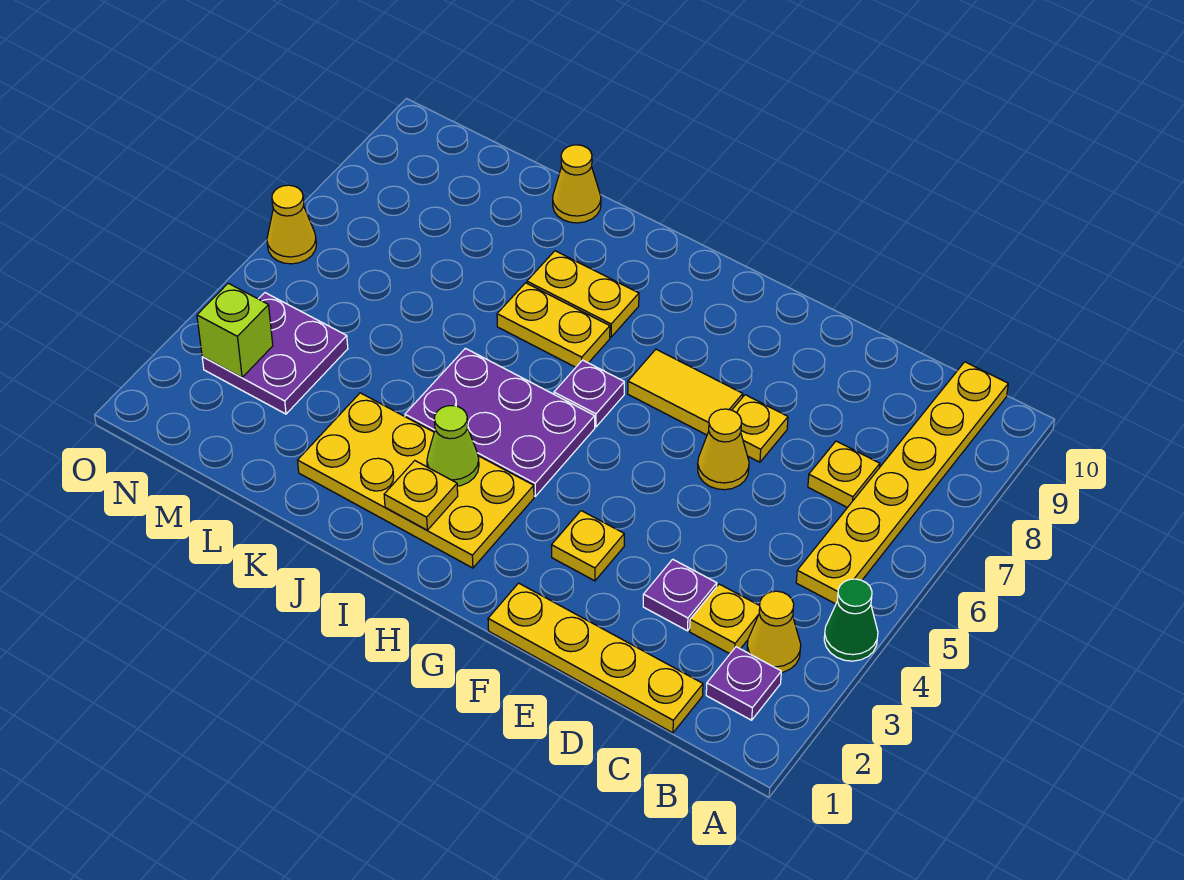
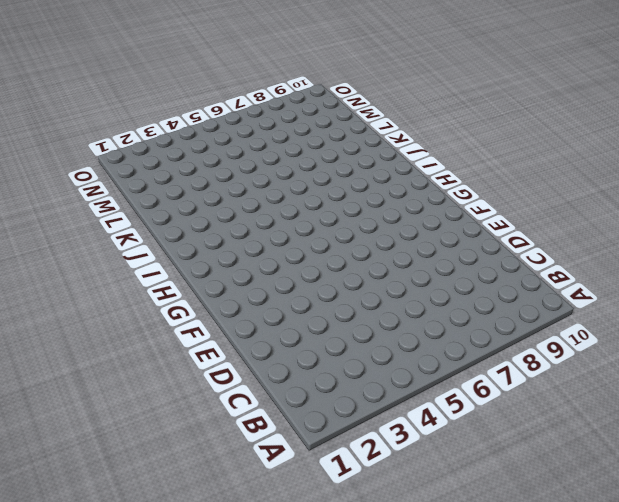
none -> green cone A4 level 1
none -> purple plate B2 level 1
none -> yellow cone B3 level 1

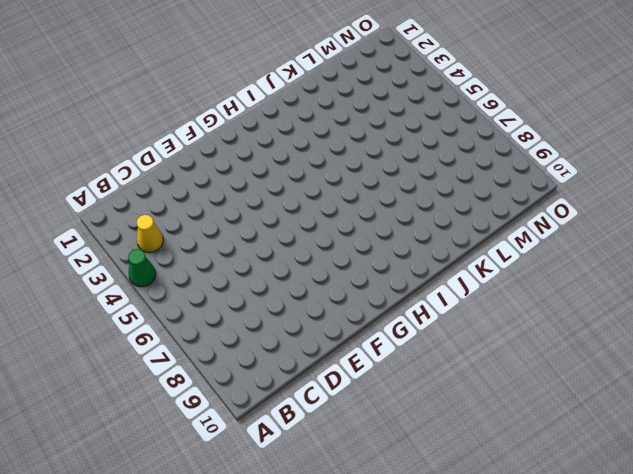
none -> purple plate B2 level 1
none -> yellow plate B5:B10 level 1
none -> yellow plate C1:F1 level 1

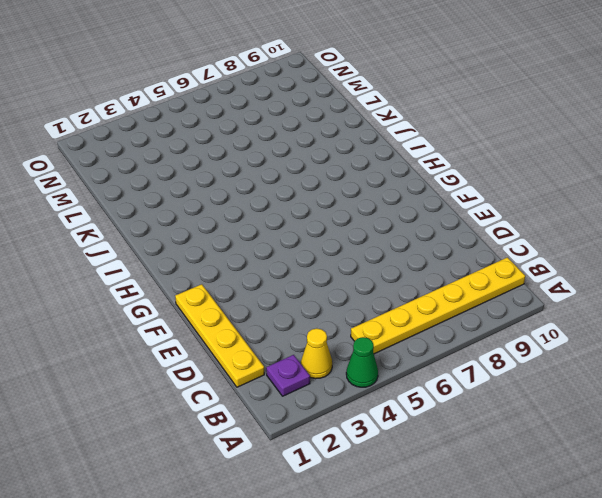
none -> yellow plate C3 level 1
none -> yellow plate C7 level 1
none -> purple plate D3 level 1

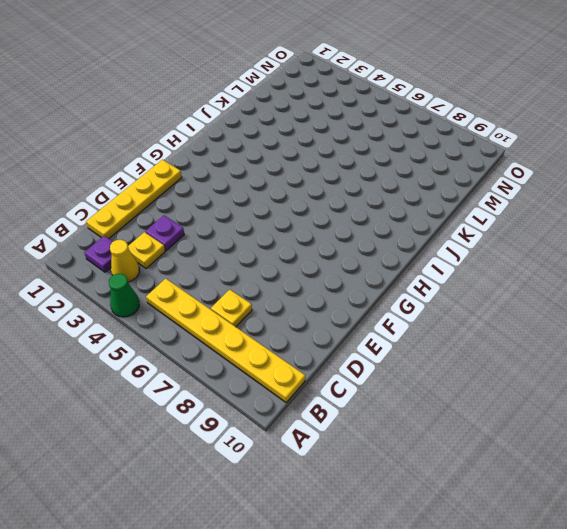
none -> yellow cone E6 level 1
none -> yellow plate E7 level 1
none -> yellow plate F3 level 1

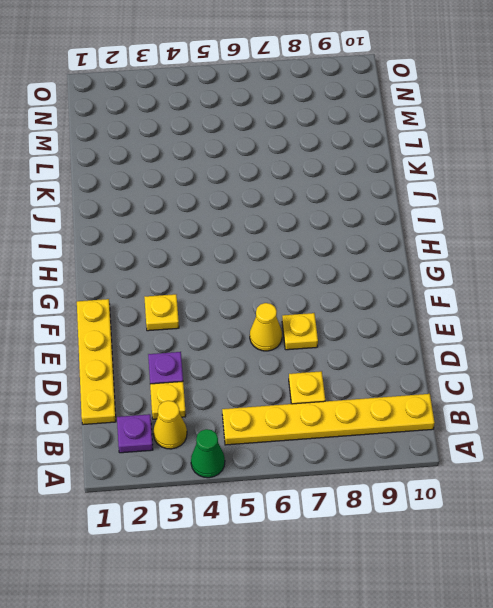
none -> yellow tile F7:G7 level 1
none -> yellow plate H2:K3 level 1
none -> purple plate H4:J5 level 1

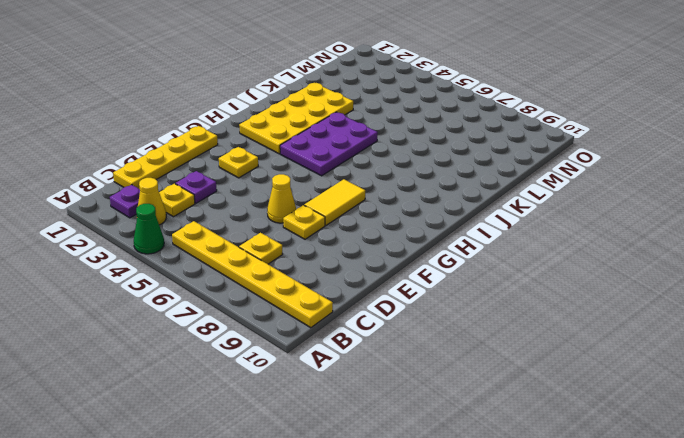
none -> purple plate H6 level 1
none -> yellow plate I7:J7 level 1
none -> yellow plate I8:J8 level 1

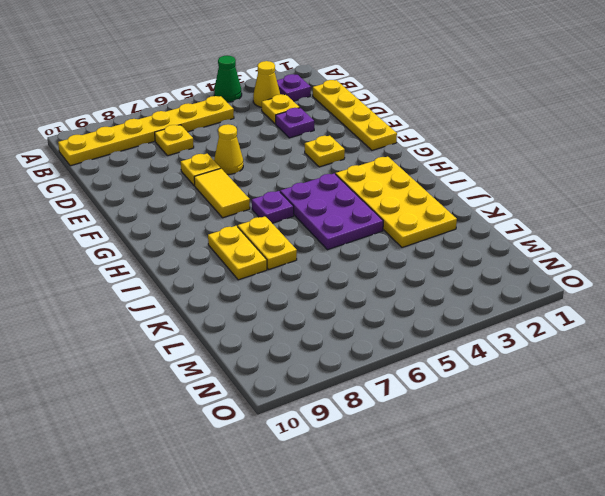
none -> yellow cone K10 level 1
none -> purple plate M3:N4 level 1
none -> yellow cone O6 level 1

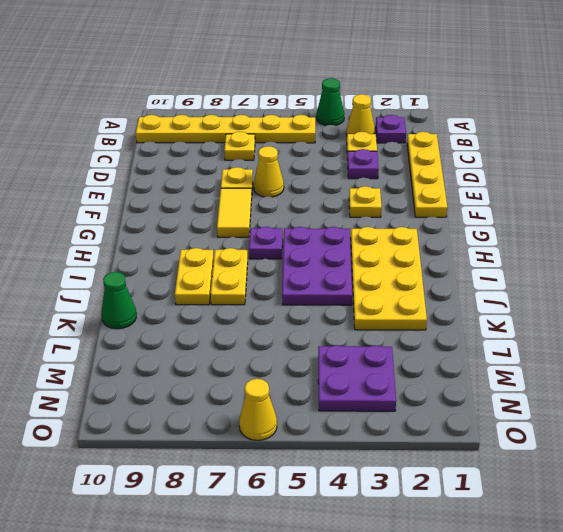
green cone K10 level 1 -> yellow cone K10 level 1
none -> yellow plate I2 level 2
none -> lime cone I3 level 2
none -> lime brick N3 level 2

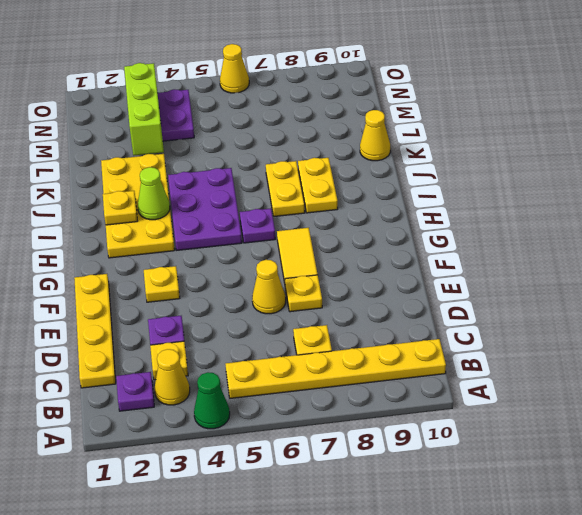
lime brick L3:N3 level 2 -> lime brick N3 level 2

